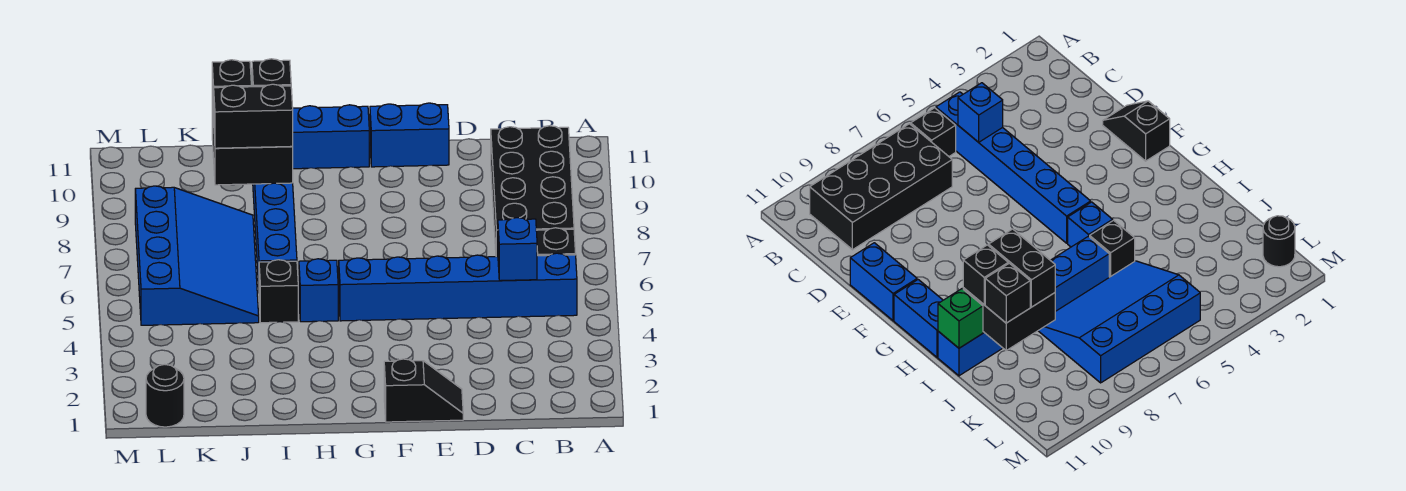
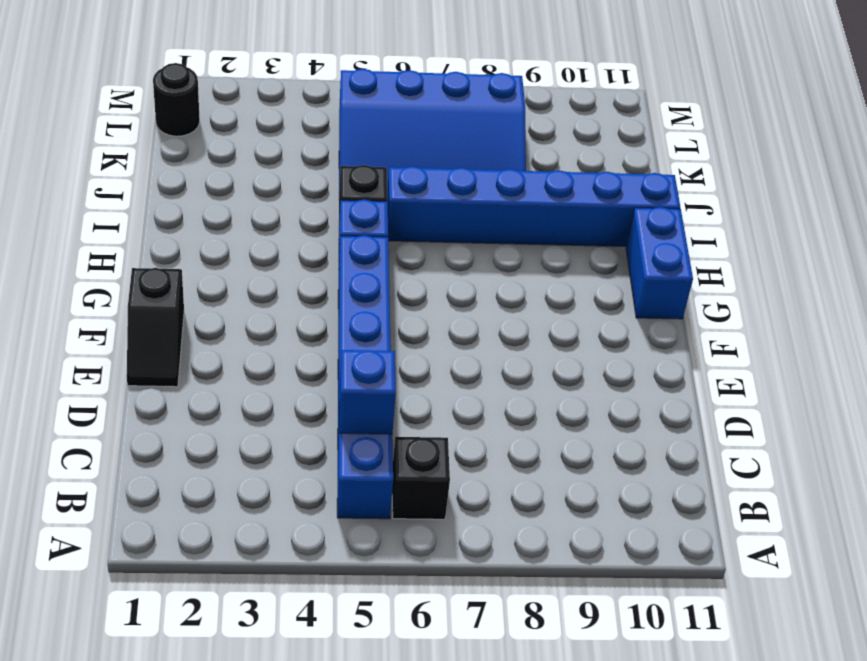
none -> black brick B7:C10 level 1
none -> blue brick E11:F11 level 1
none -> black brick I9:J10 level 2

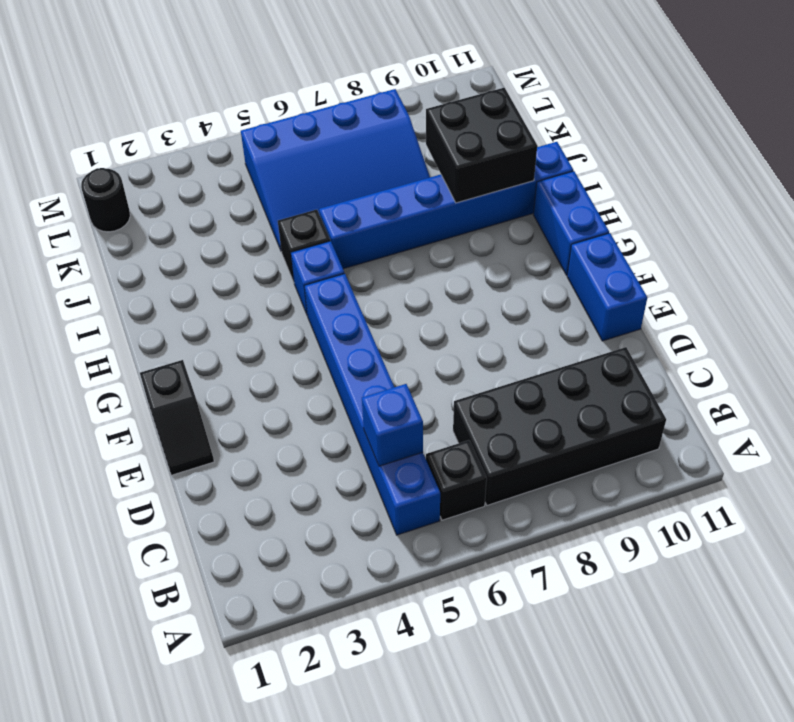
none -> green brick I11 level 2
none -> black brick I9:J9 level 3
none -> black brick I10 level 3

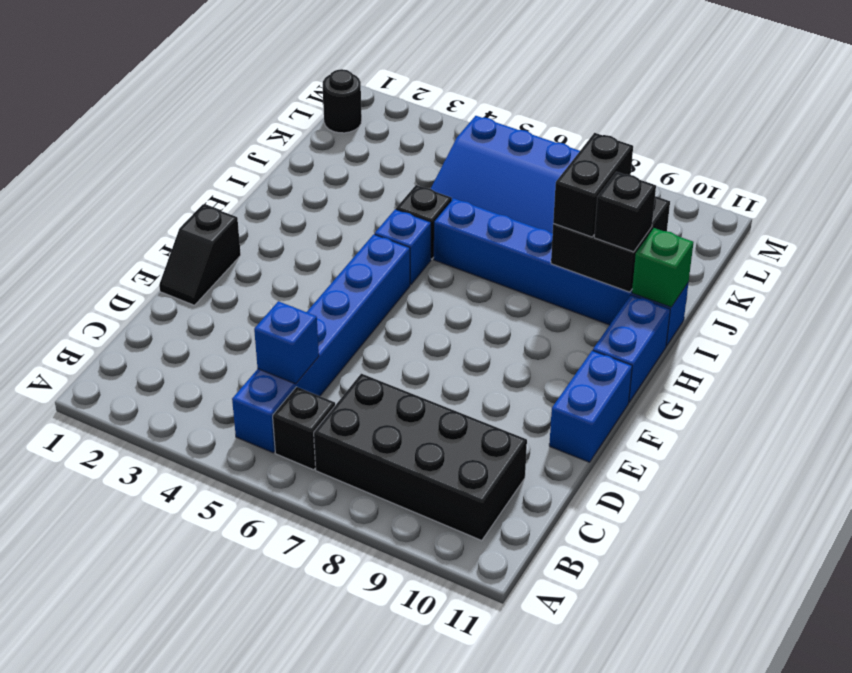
none -> black brick J10 level 3

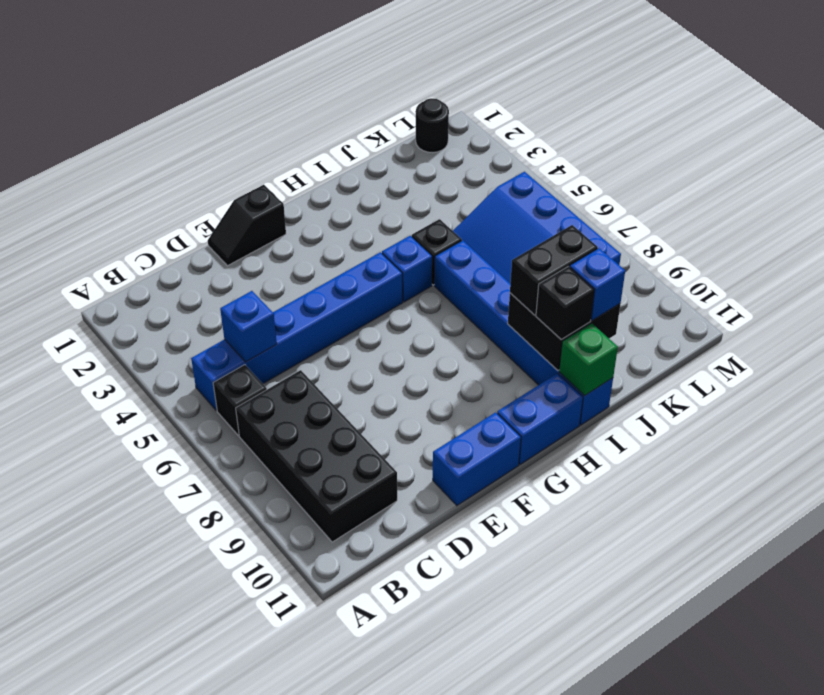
blue brick J10 level 3 -> black brick J10 level 3

